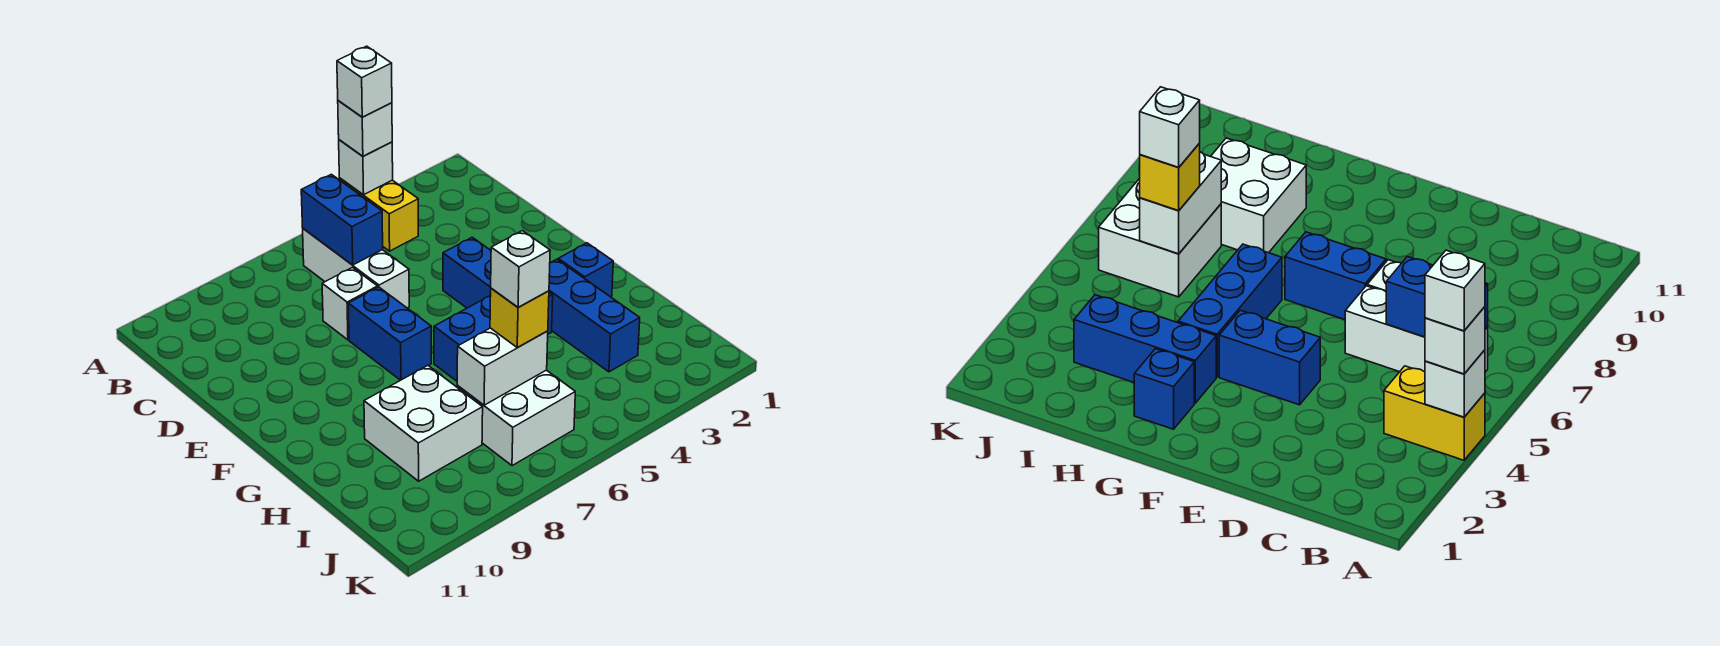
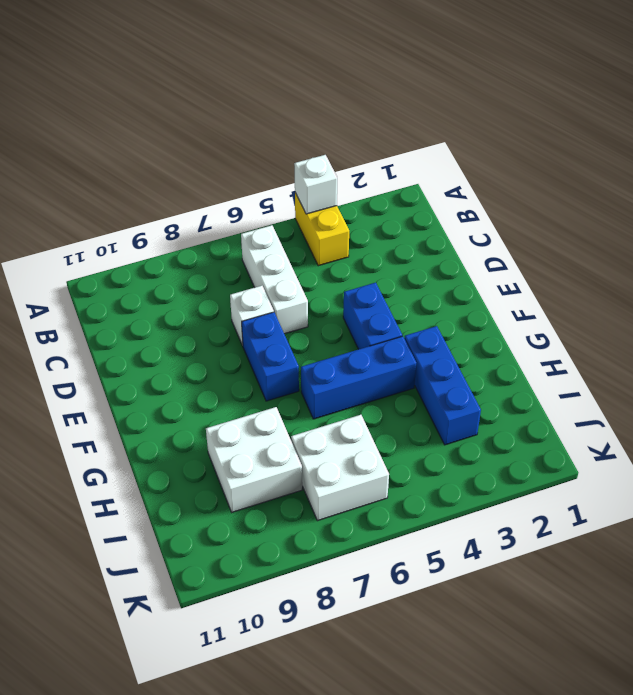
none -> blue brick G2 level 1
none -> blue brick B6:C6 level 2
none -> white brick I6:I7 level 2

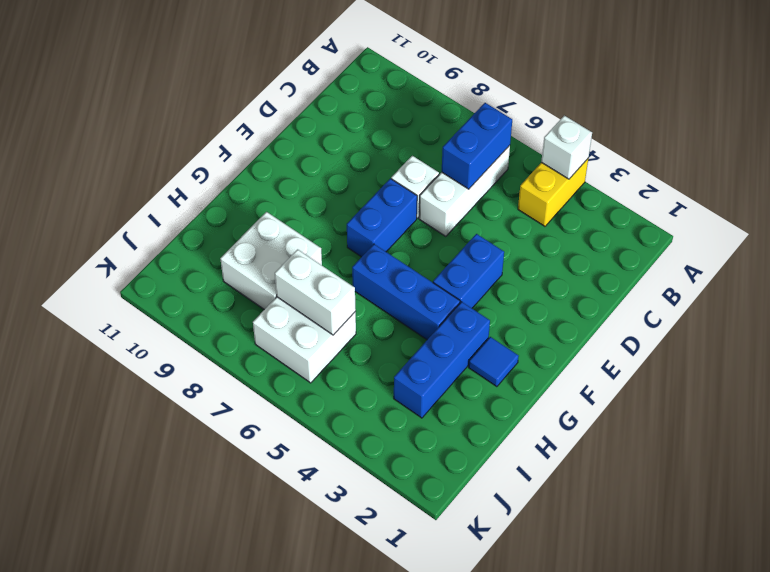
blue tile G2 level 1 -> blue brick G2 level 1
none -> white brick A4 level 3
none -> yellow brick I6 level 3
none -> white brick A4 level 4

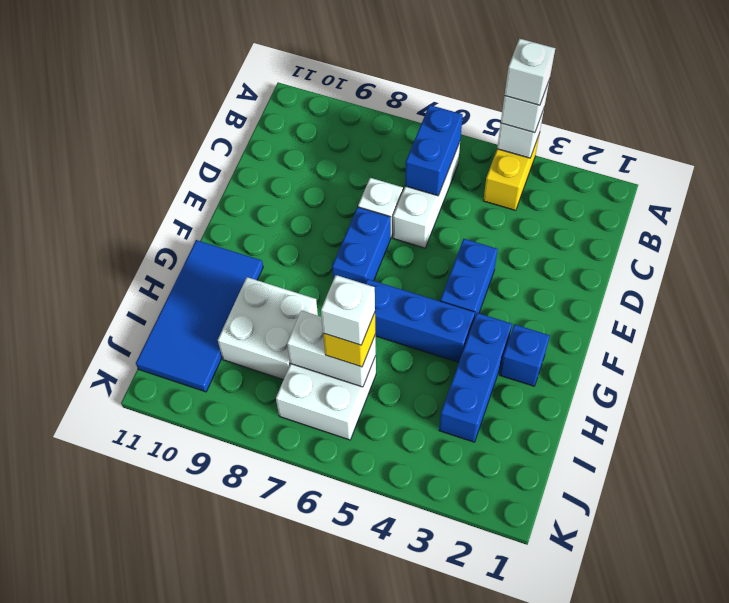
blue tile G10:J11 level 1 -> none

